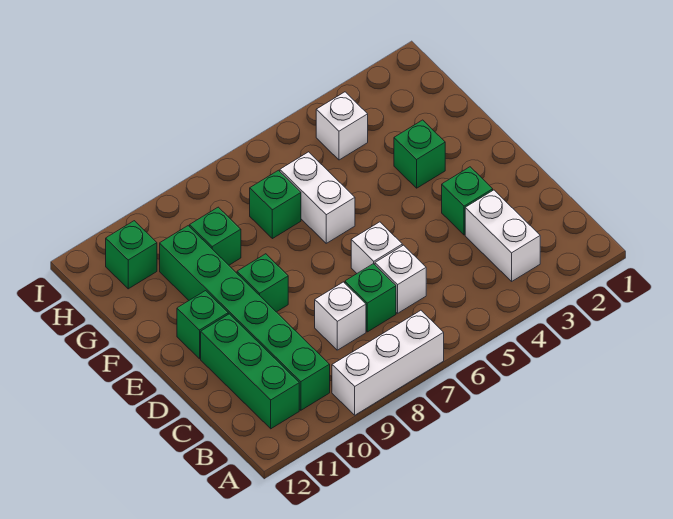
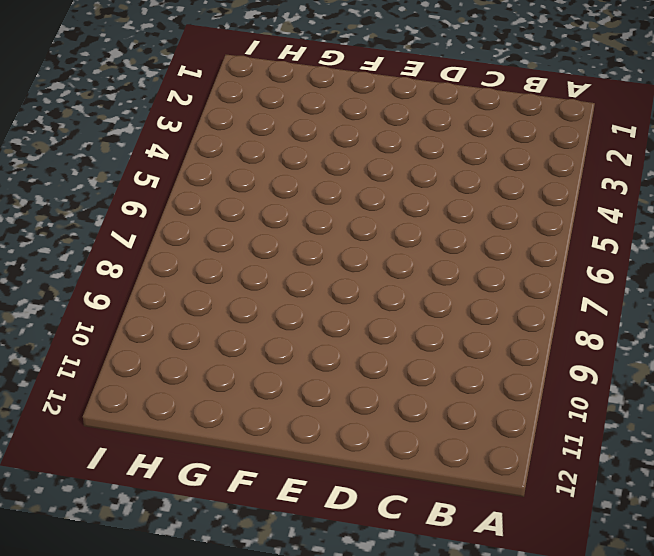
none -> white brick A7:A9 level 1
none -> white brick B3:C3 level 1
none -> green brick B10:G10 level 1

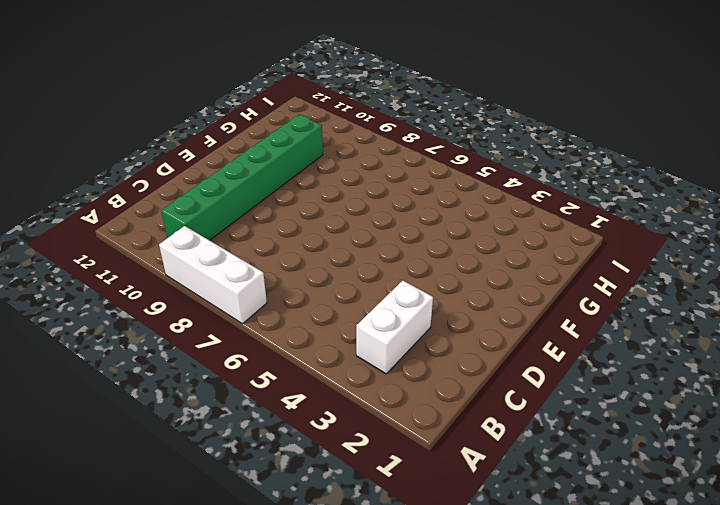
none -> green brick B11:D11 level 1
none -> white brick C6 level 1
none -> green brick C7 level 1

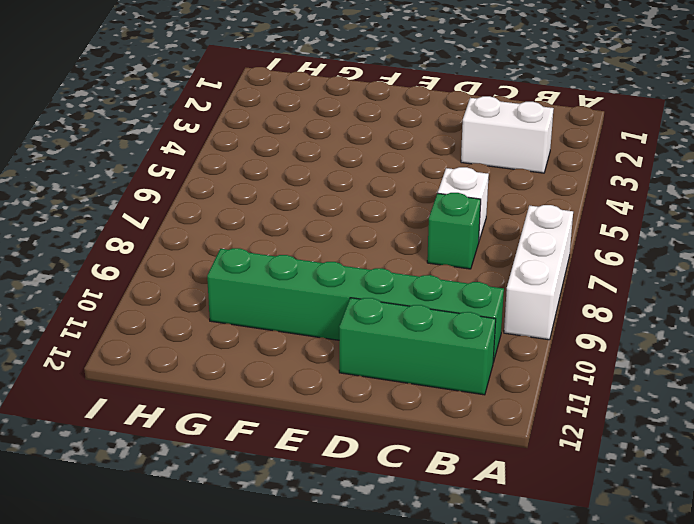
none -> white brick C8 level 1
none -> green brick D3 level 1
none -> white brick D6 level 1

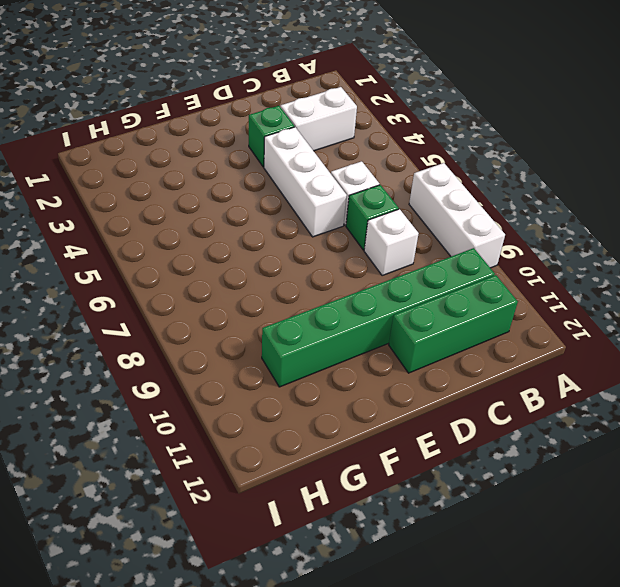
white brick D4:D6 level 1 -> white brick D6 level 1
none -> green brick E9 level 1
none -> green brick E11 level 1
none -> green brick F3 level 1

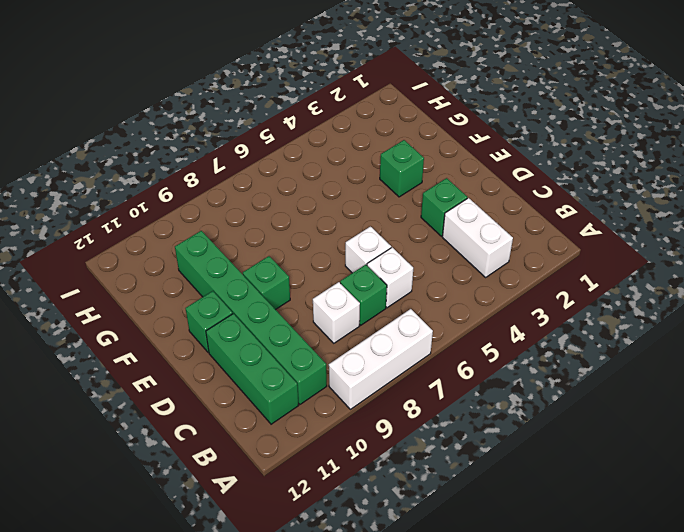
none -> white brick F6:G6 level 1
none -> green brick G7 level 1
none -> green brick G9 level 1

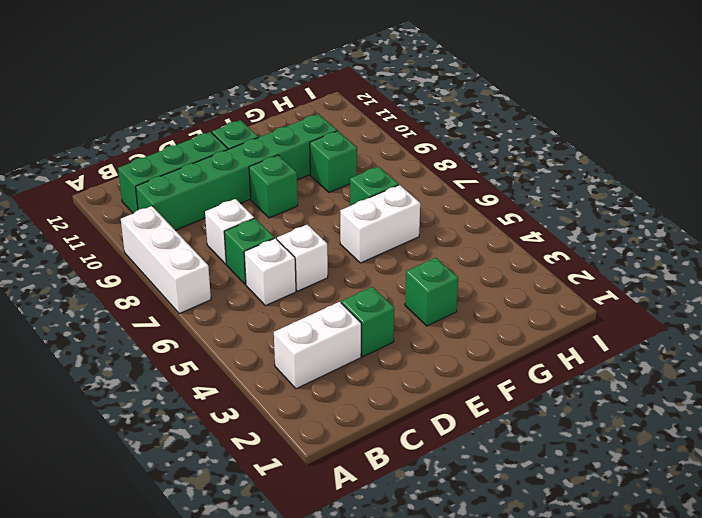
none -> white brick H4 level 1
none -> green brick H11 level 1

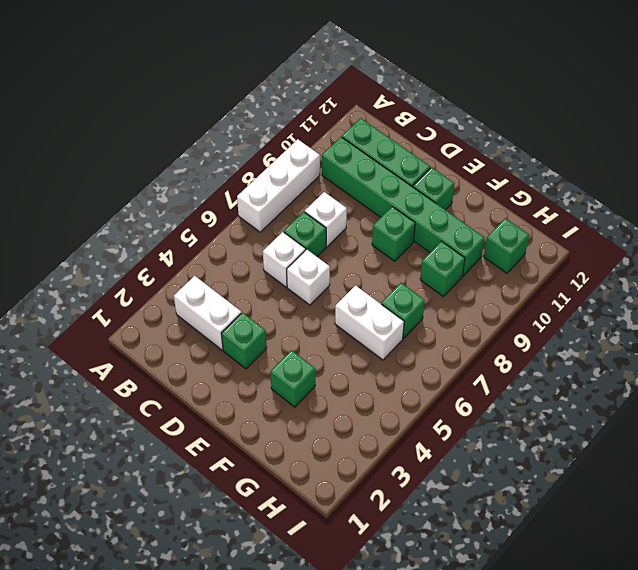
none -> white brick H4 level 1

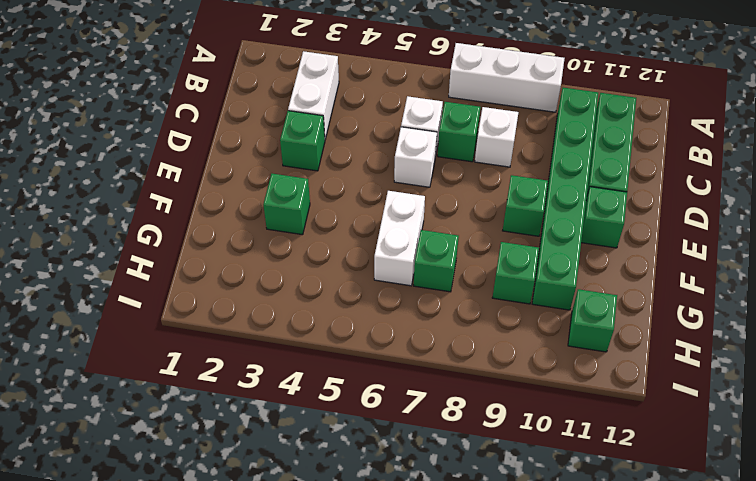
none -> white brick H4 level 1

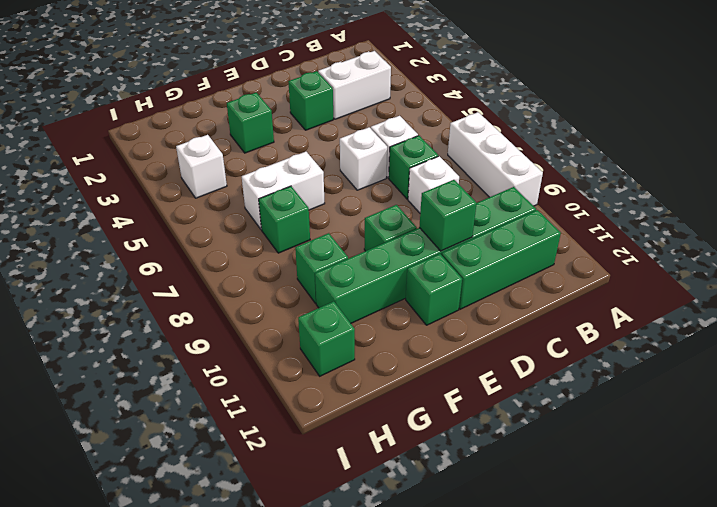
green brick D10 level 2 -> none

